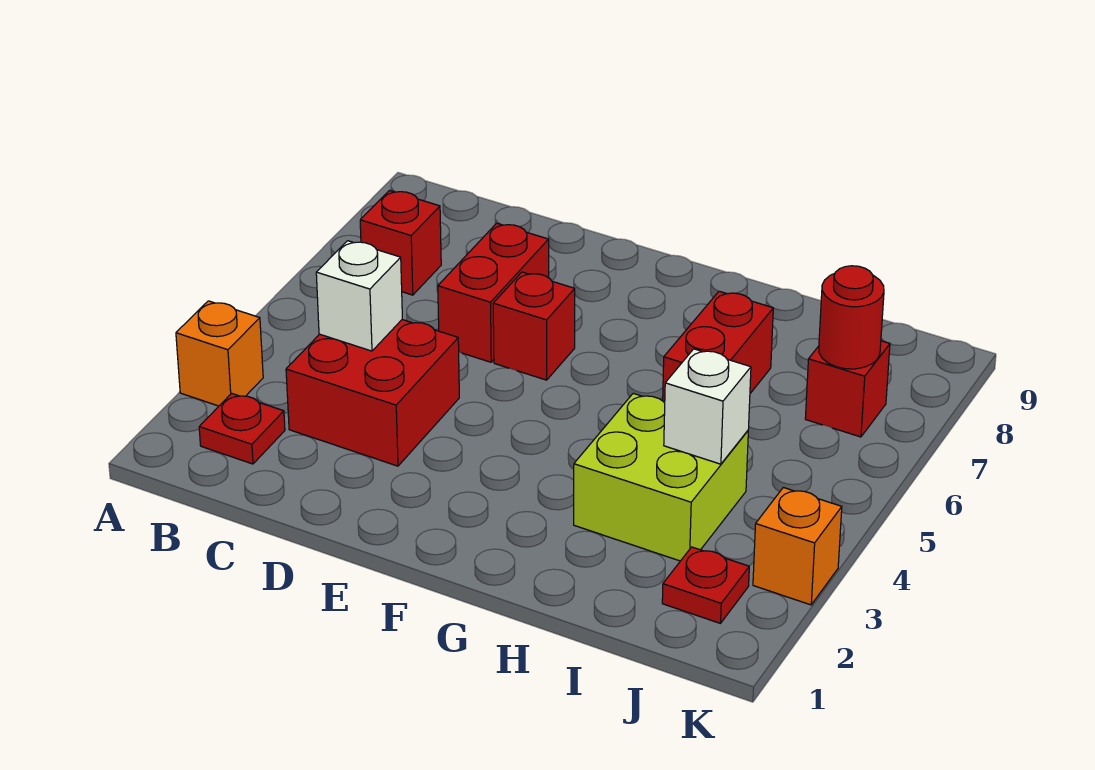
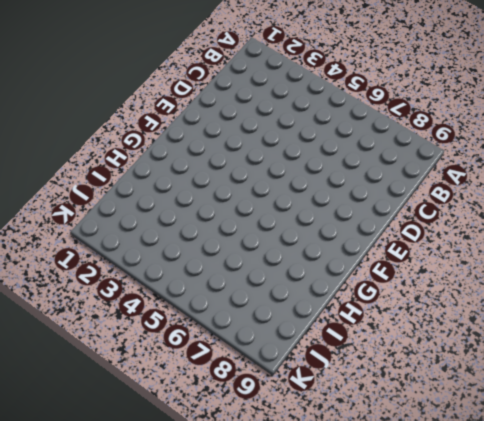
none -> orange brick A3 level 1
none -> red plate B2 level 1
none -> red brick B7 level 1

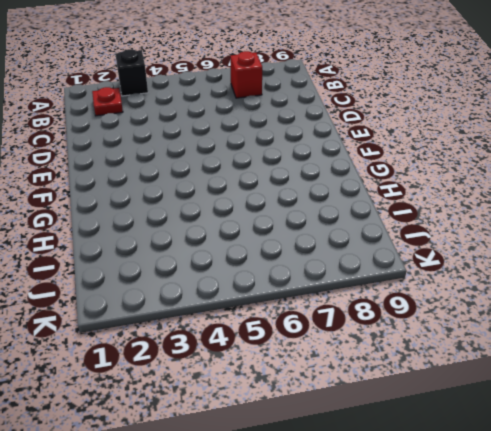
black brick A3 level 1 -> orange brick A3 level 1
none -> red brick C3:D4 level 1
none -> red brick D6:D7 level 1
none -> red brick E6 level 1

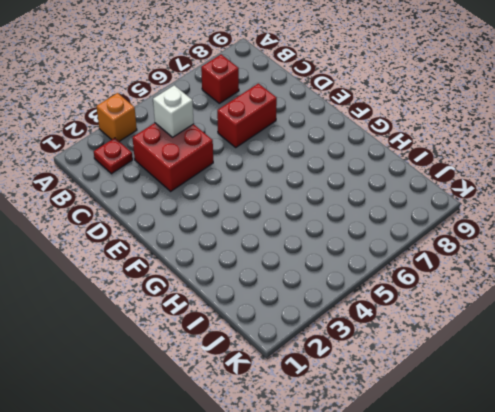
none -> red brick E6 level 1
none -> lime brick H3:I4 level 1
none -> red brick H6:H7 level 1

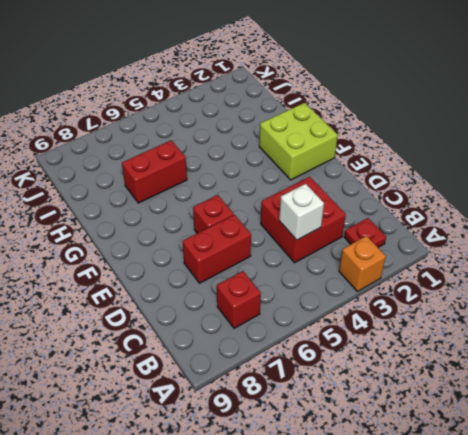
lime brick F1:G2 level 1 -> lime brick H3:I4 level 1
none -> red plate J2 level 1
none -> red brick J7 level 1
none -> orange brick K3 level 1

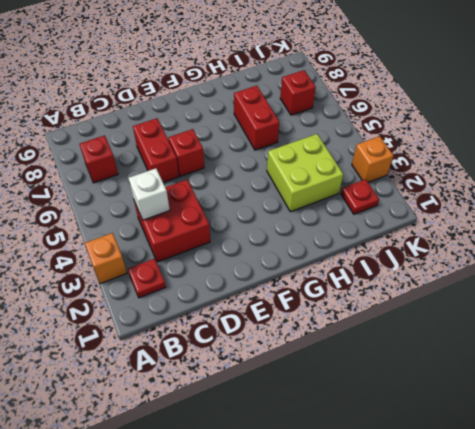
none -> white brick I4 level 2
none -> red round brick J7 level 2

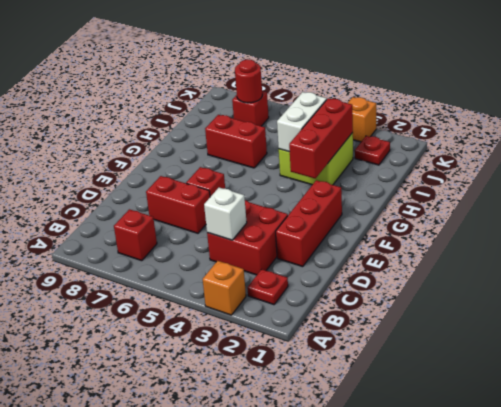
red brick D2:F2 level 1 -> none
red brick G3:I3 level 2 -> none
white brick H4:I4 level 2 -> white brick I4 level 2

